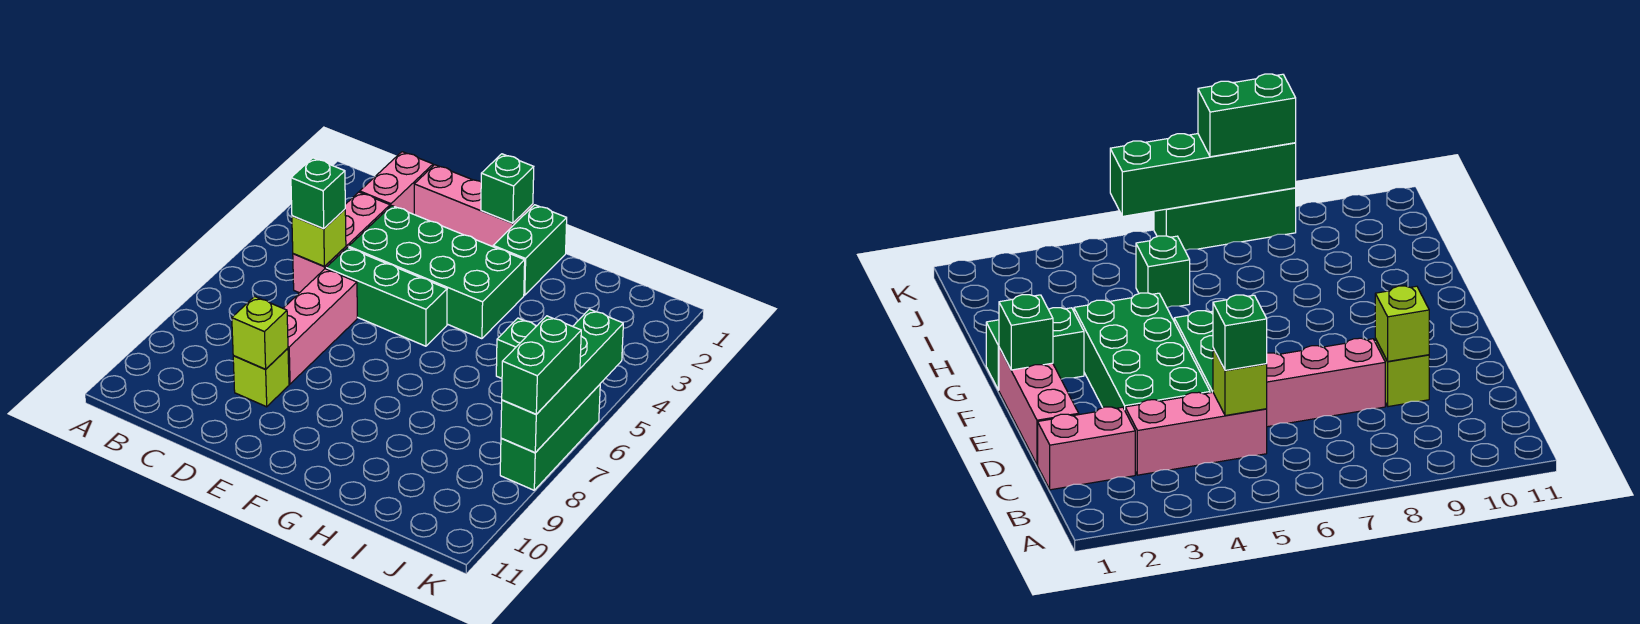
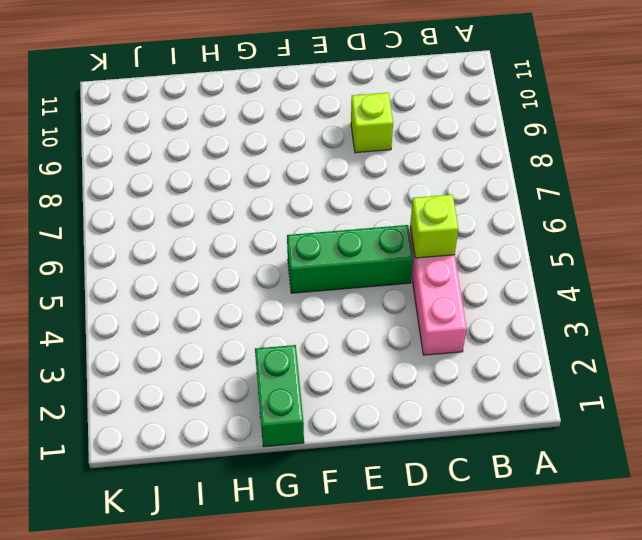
none -> pink brick C1:C2 level 1
none -> pink brick D1:F1 level 1
none -> green brick D3:G4 level 1

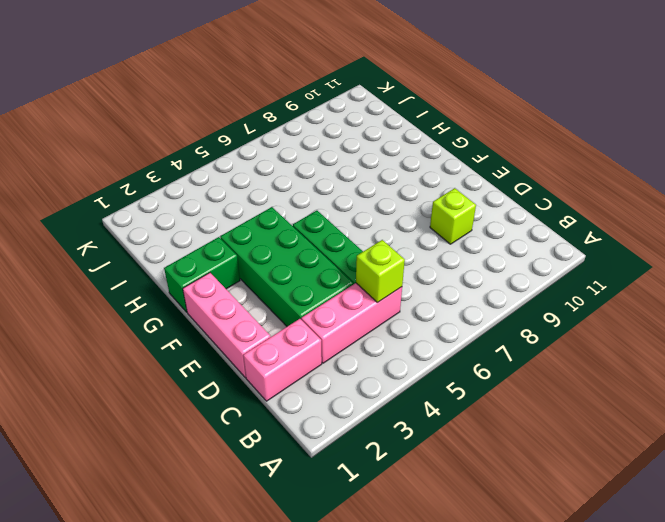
none -> pink brick D6:D8 level 1
none -> green brick I5 level 1
none -> green brick K6:K8 level 1

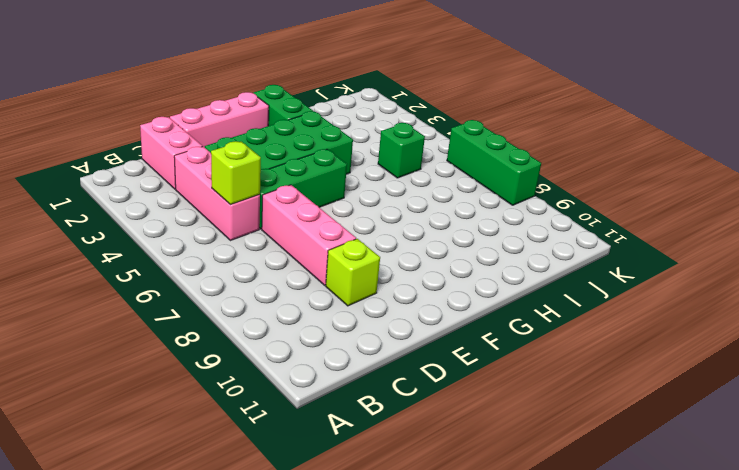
none -> lime brick D9 level 2
none -> green brick F1 level 2
none -> green brick K5:K8 level 2

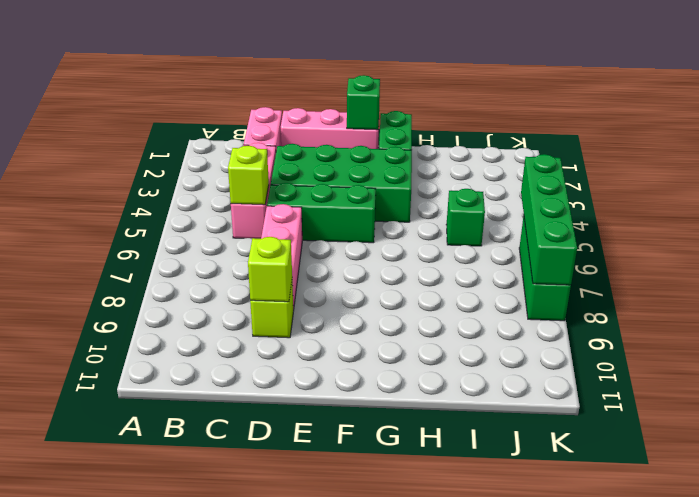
none -> green brick C5 level 3
none -> green brick K7:K8 level 3

